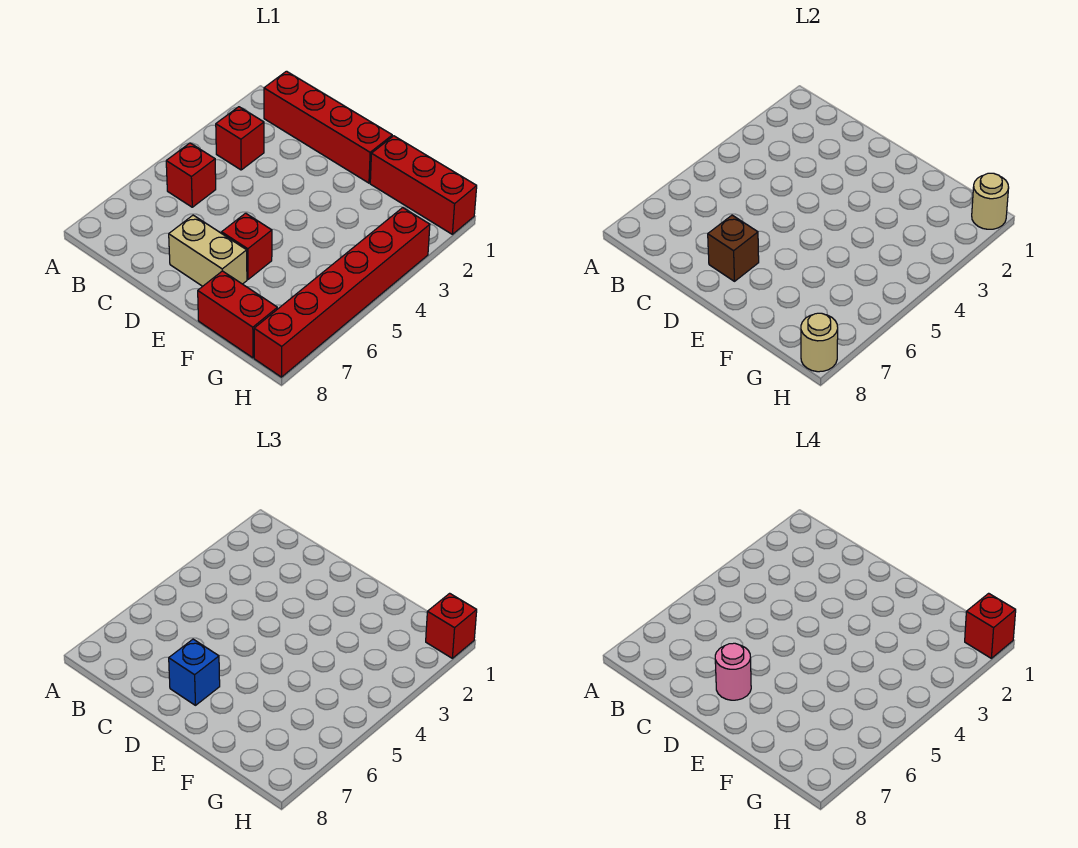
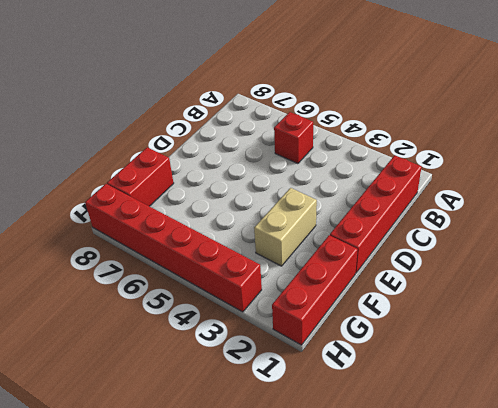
tan brick E3:F3 level 1 -> tan brick D7:E7 level 1
none -> red brick B3 level 1
none -> red brick E6 level 1
none -> brown brick D7 level 2

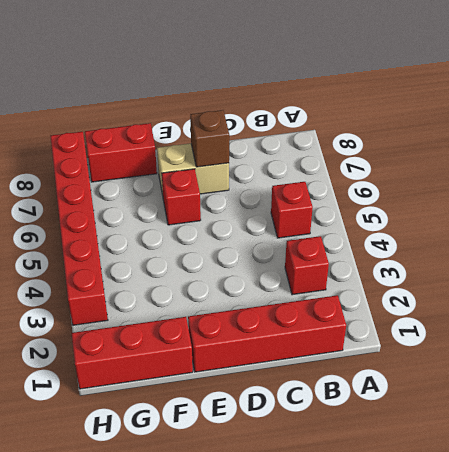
none -> tan round brick H1 level 2
none -> tan round brick H8 level 2
none -> blue brick D7 level 3

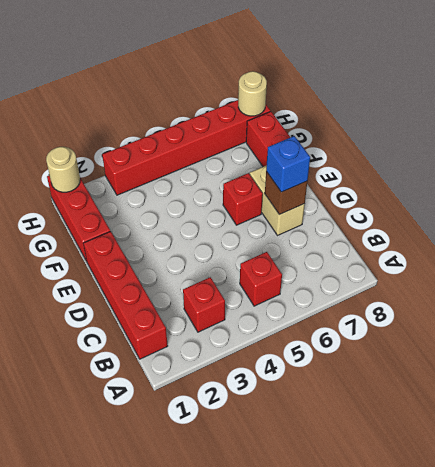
none -> red brick H1 level 3
none -> pink round brick D7 level 4
none -> red brick H1 level 4

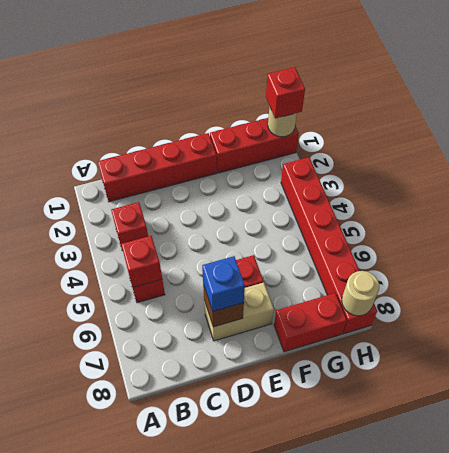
red brick B5 level 2 -> red brick H1 level 4
none -> pink round brick D7 level 4

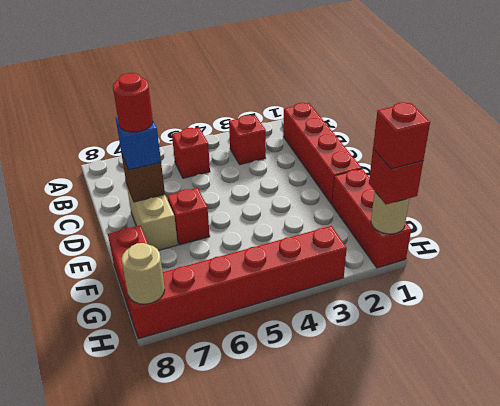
red round brick D7 level 4 -> pink round brick D7 level 4

